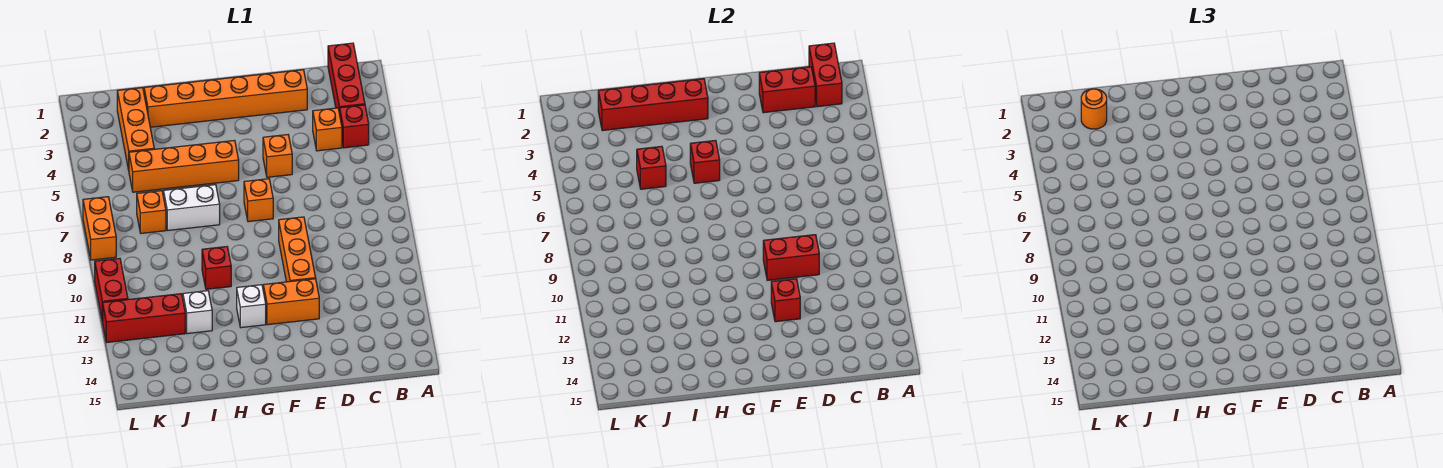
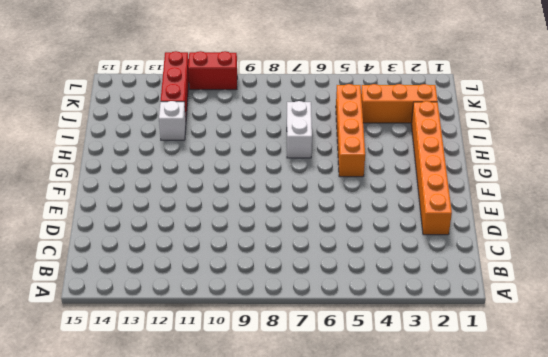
none -> red brick B1:B3 level 1
none -> red brick B4 level 1
none -> orange brick C4 level 1

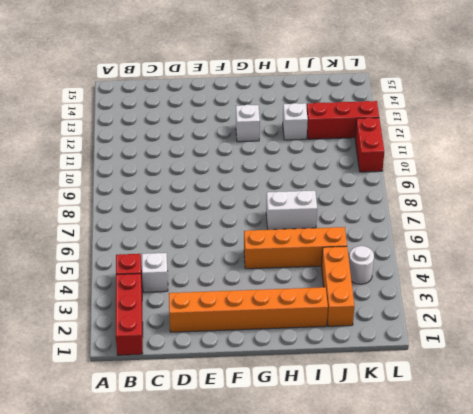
white brick C4 level 1 -> orange brick C4 level 1
white round brick K4 level 1 -> none
none -> orange brick E5 level 1
none -> orange brick E9:E11 level 1
none -> orange brick E12:F12 level 1

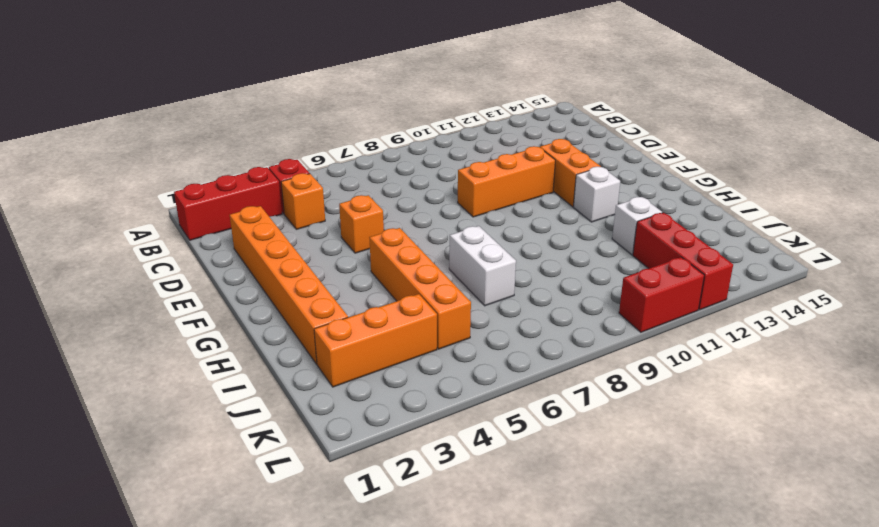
none -> orange brick F7 level 1
none -> red brick H10 level 1
none -> orange brick J7 level 1

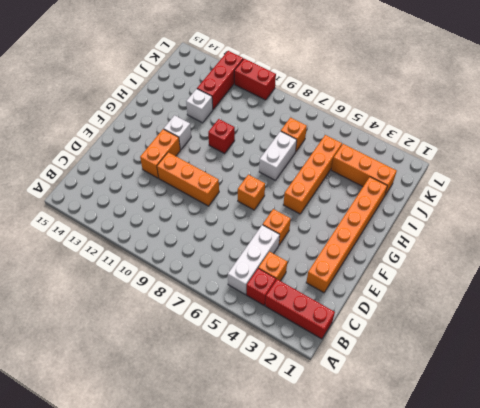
white brick B5:D5 level 1 -> none
none -> orange brick L7:L8 level 1
none -> red brick B1:B2 level 2
none -> red brick C2:D2 level 2

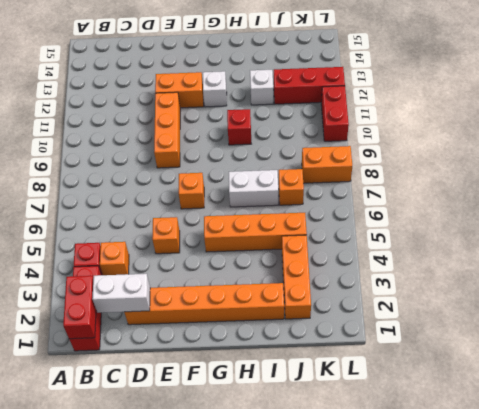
white brick C2:D2 level 2 -> red brick C2:D2 level 2
orange brick K8:L8 level 1 -> orange brick L7:L8 level 1
none -> red brick D10:E10 level 2
none -> red brick E12 level 2
none -> red brick G2:J2 level 2

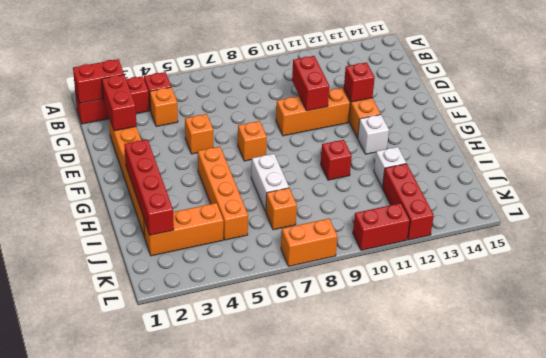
none -> red brick G5 level 2
none -> red brick I5 level 2
none -> orange round brick J2 level 3

